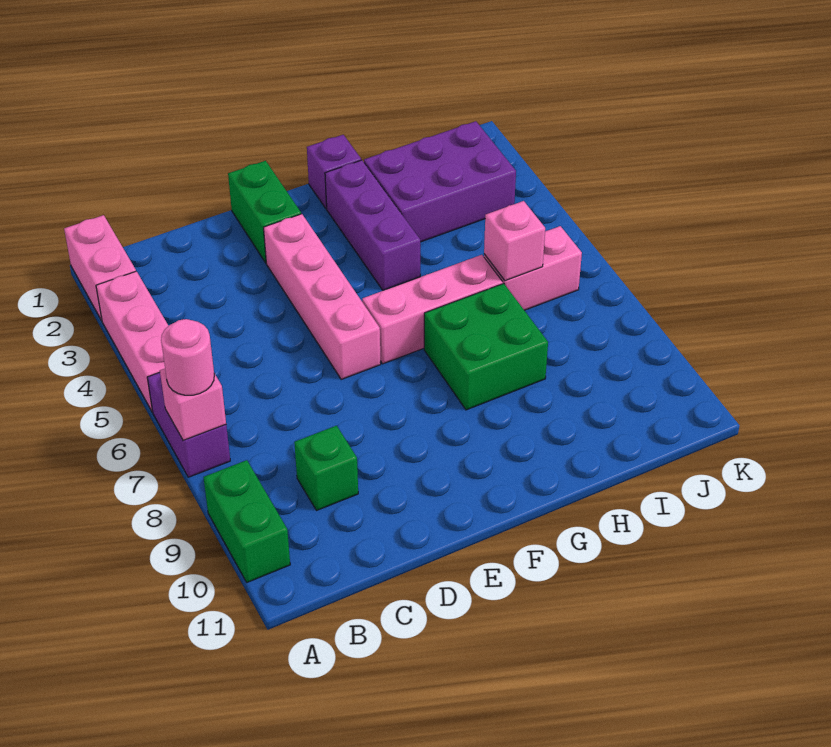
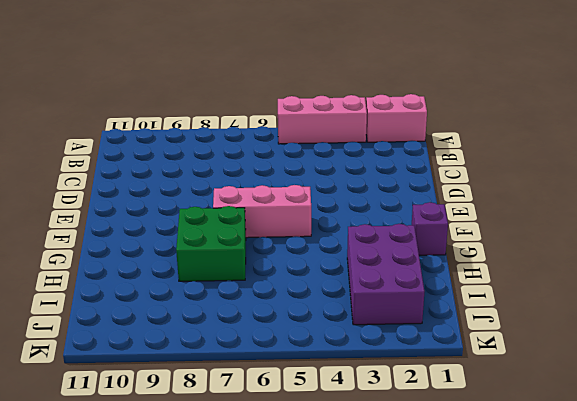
pink brick F5:F7 level 1 -> pink brick F6:H6 level 1
none -> purple brick A6:A7 level 1
none -> green brick A9:A10 level 1
none -> green brick C9 level 1

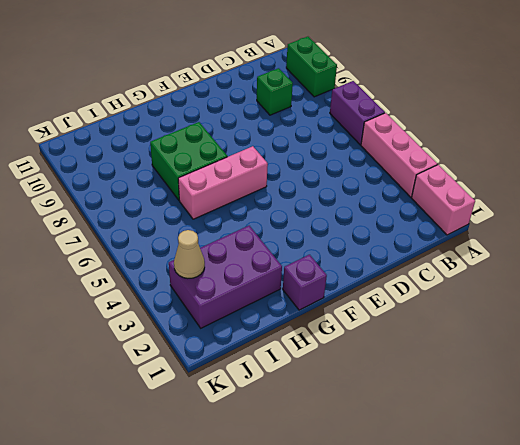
tan cone J3 level 2 -> none
none -> green brick E1:E2 level 1
none -> pink brick E3:E6 level 1
none -> purple brick G2:G4 level 1

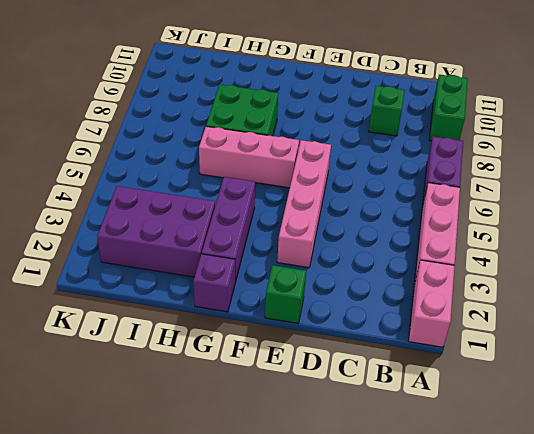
green brick E1 level 1 -> green brick E1:E2 level 1
none -> pink brick I6:J6 level 1
none -> pink brick A7 level 2
none -> pink brick I6 level 2

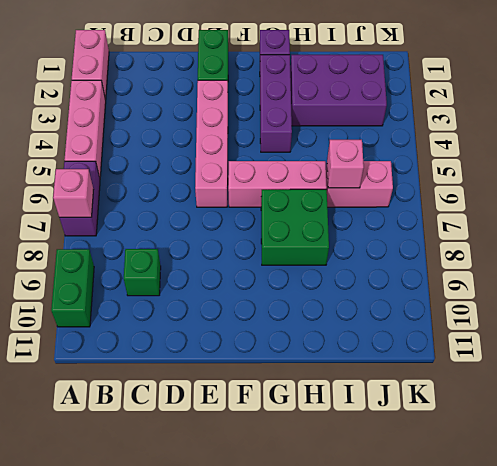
none -> pink round brick A7 level 3

